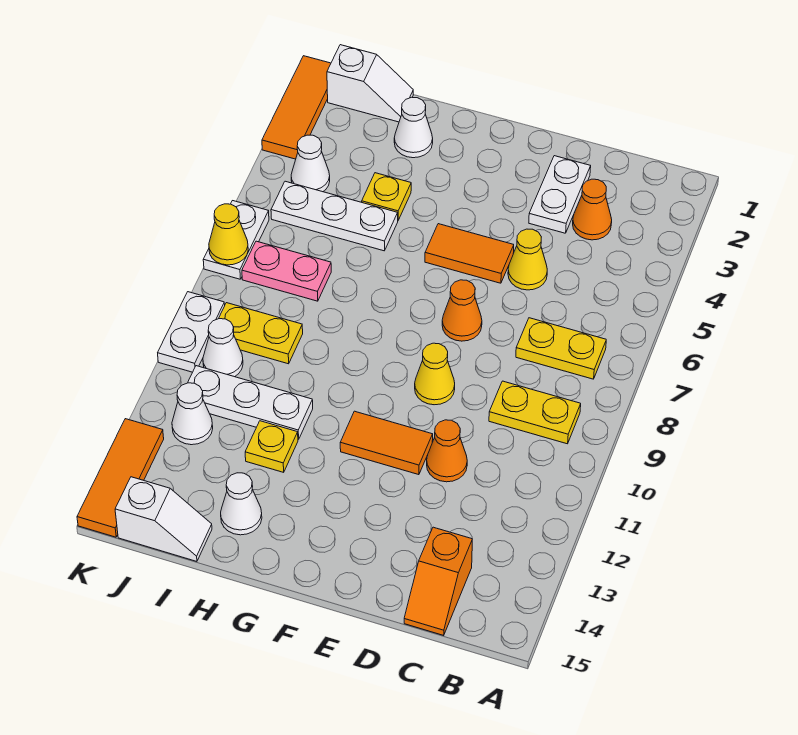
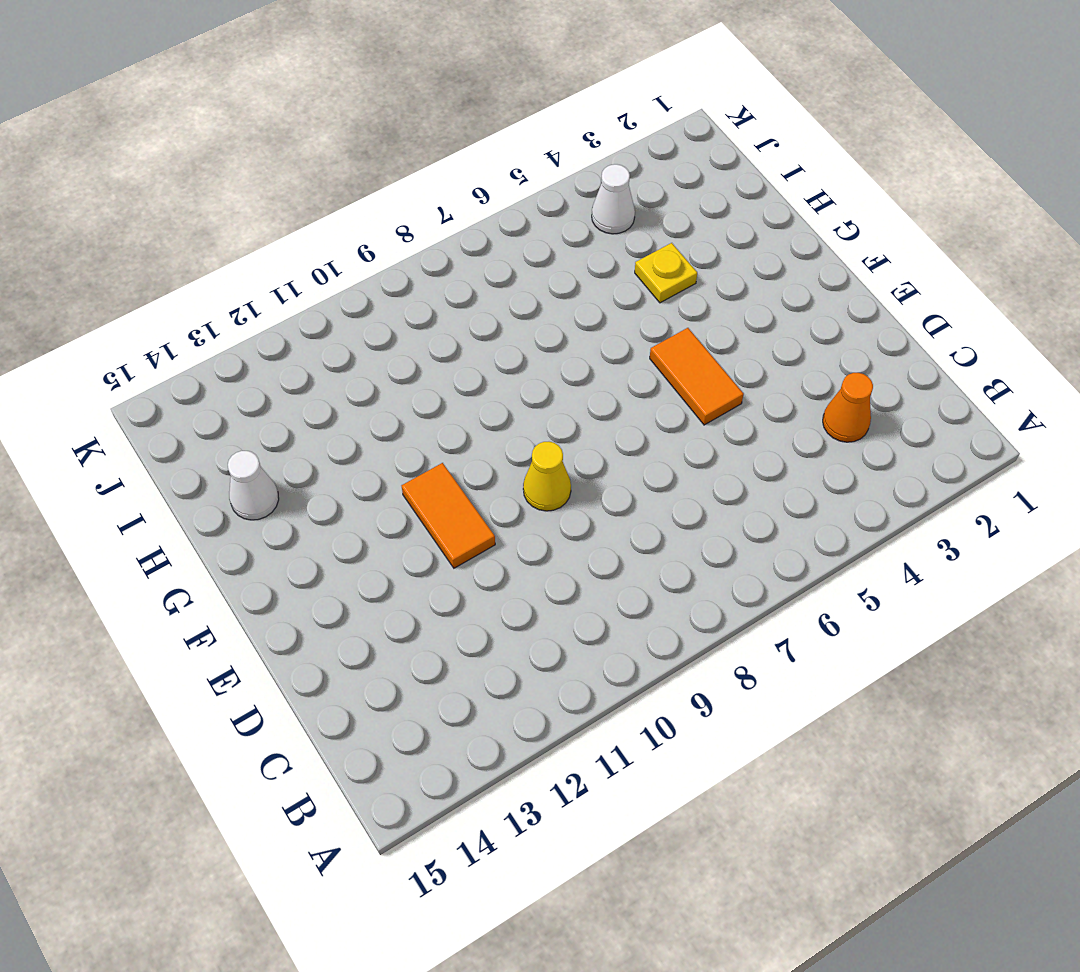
none -> yellow plate B7:C7 level 1
none -> yellow plate B9:C9 level 1
none -> orange slope C14:C15 level 1 top 14

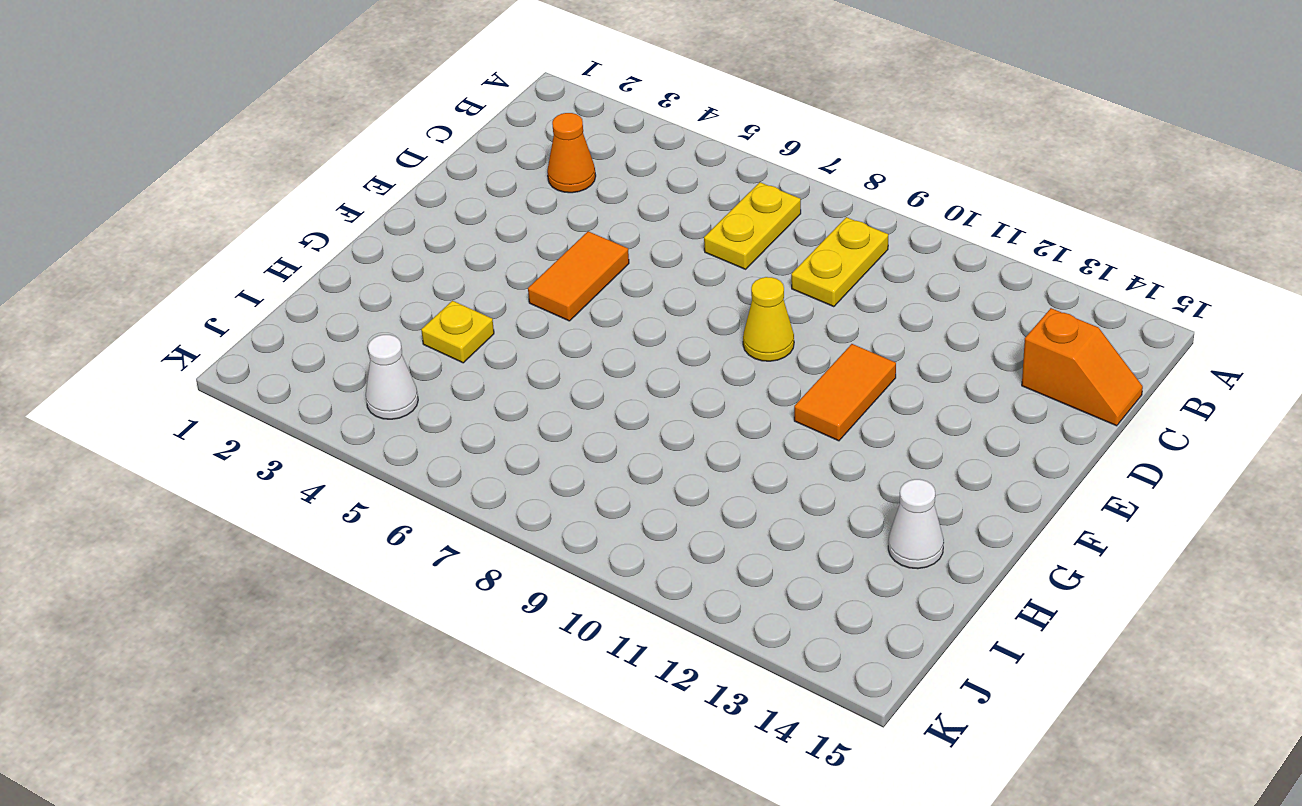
none -> white plate D2:D3 level 1
none -> yellow cone D5 level 1
none -> orange cone D11 level 1

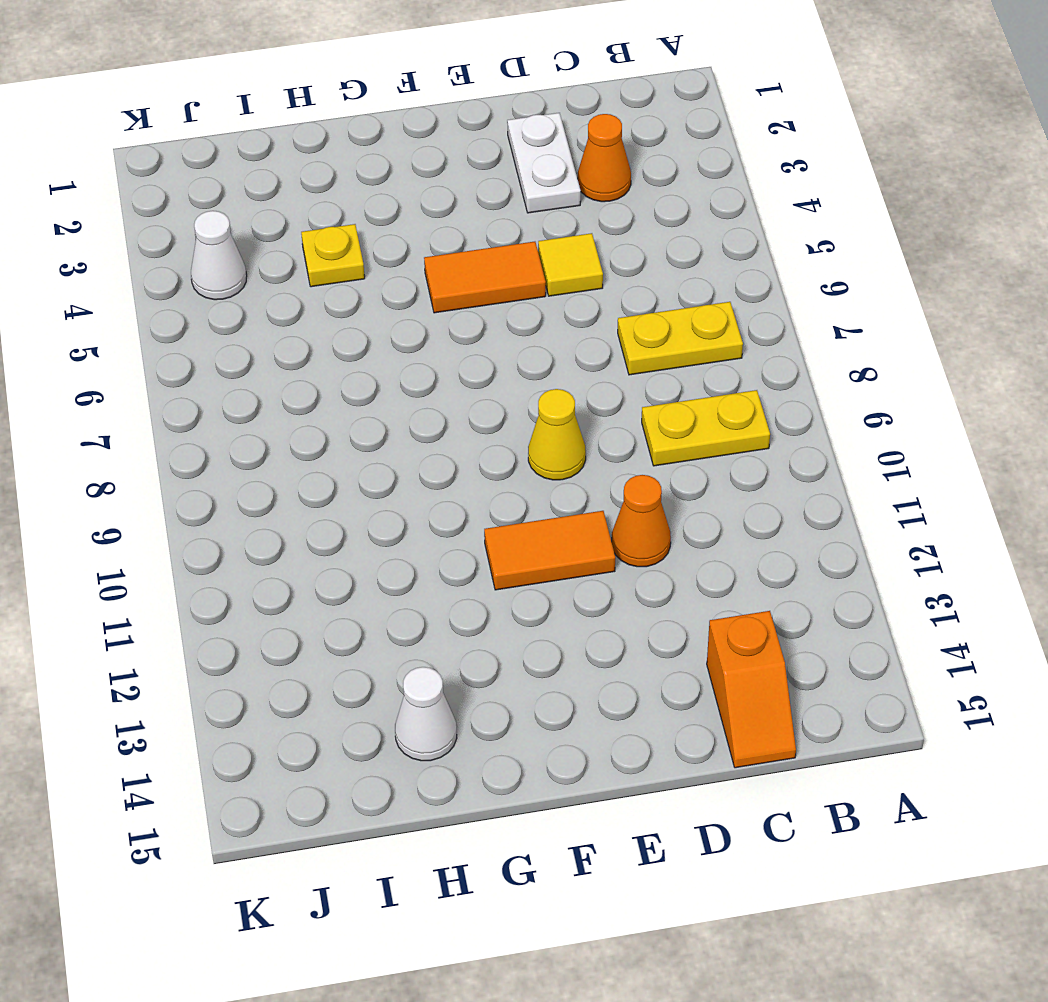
yellow tile D5 level 1 -> yellow cone D5 level 1
none -> orange cone E7 level 1
none -> white cone H2 level 1
none -> white plate H5:J5 level 1

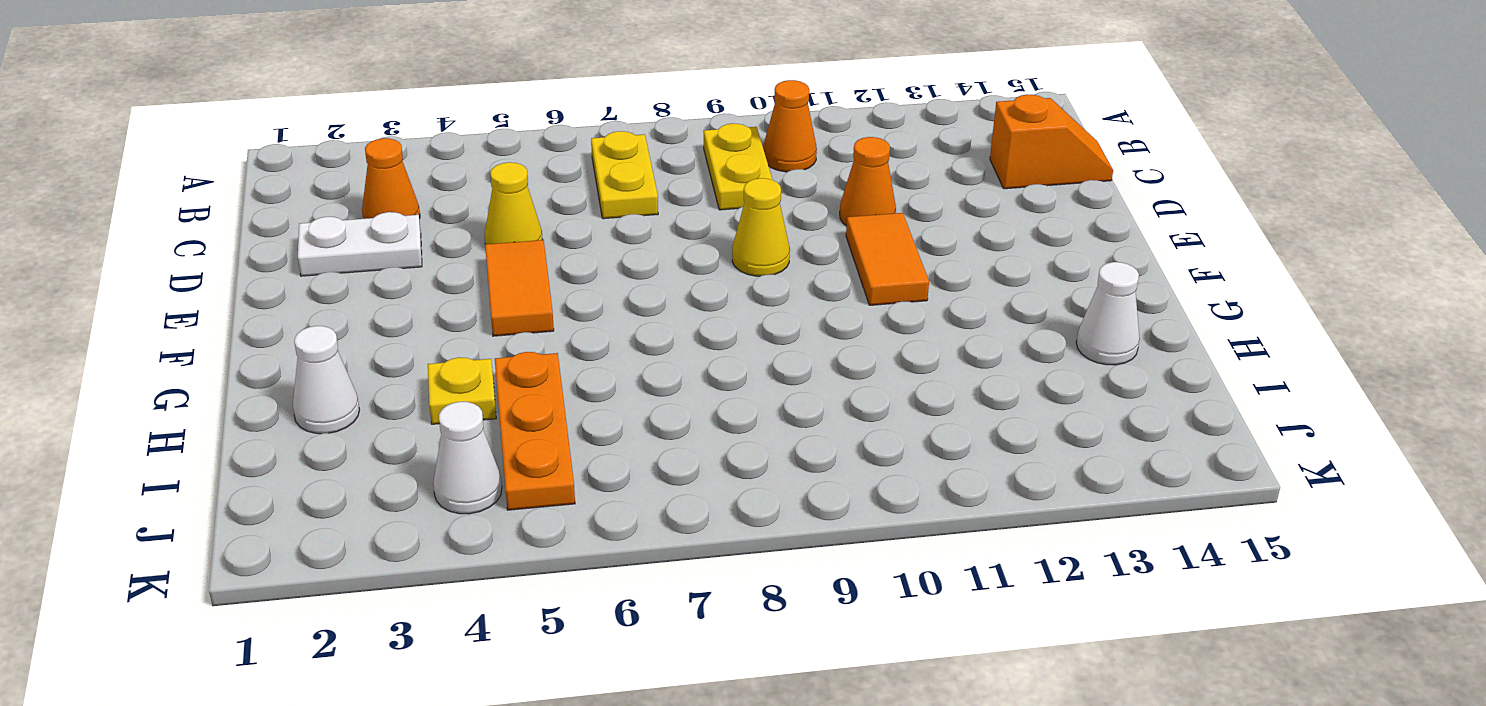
orange cone B10 level 1 -> orange cone E7 level 1
orange plate H5:J5 level 1 -> white plate H5:J5 level 1
none -> white plate H11:J11 level 1
none -> yellow plate H12 level 1
none -> white slope I1:J1 level 1 top J

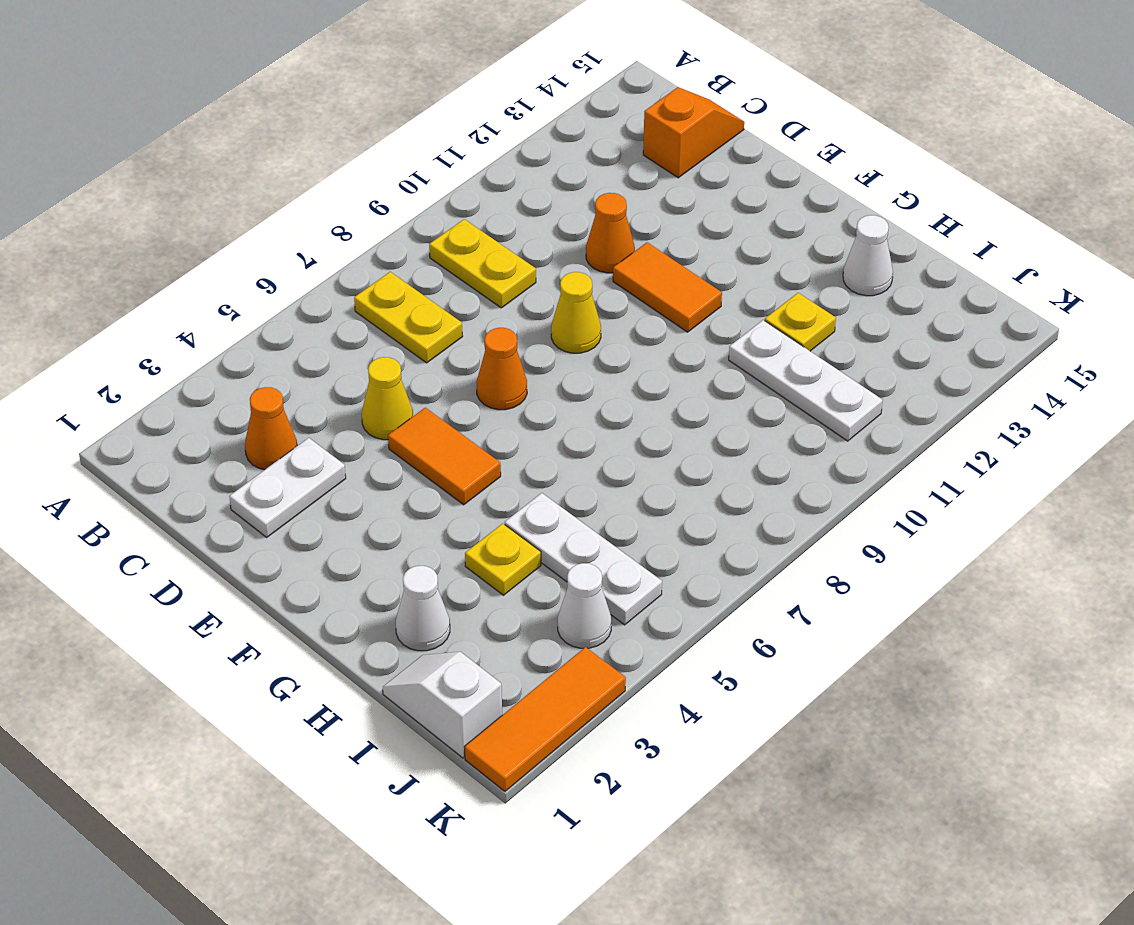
none -> pink plate I7:J7 level 1
none -> yellow plate I9:J9 level 1
none -> white slope I15:J15 level 1 top J

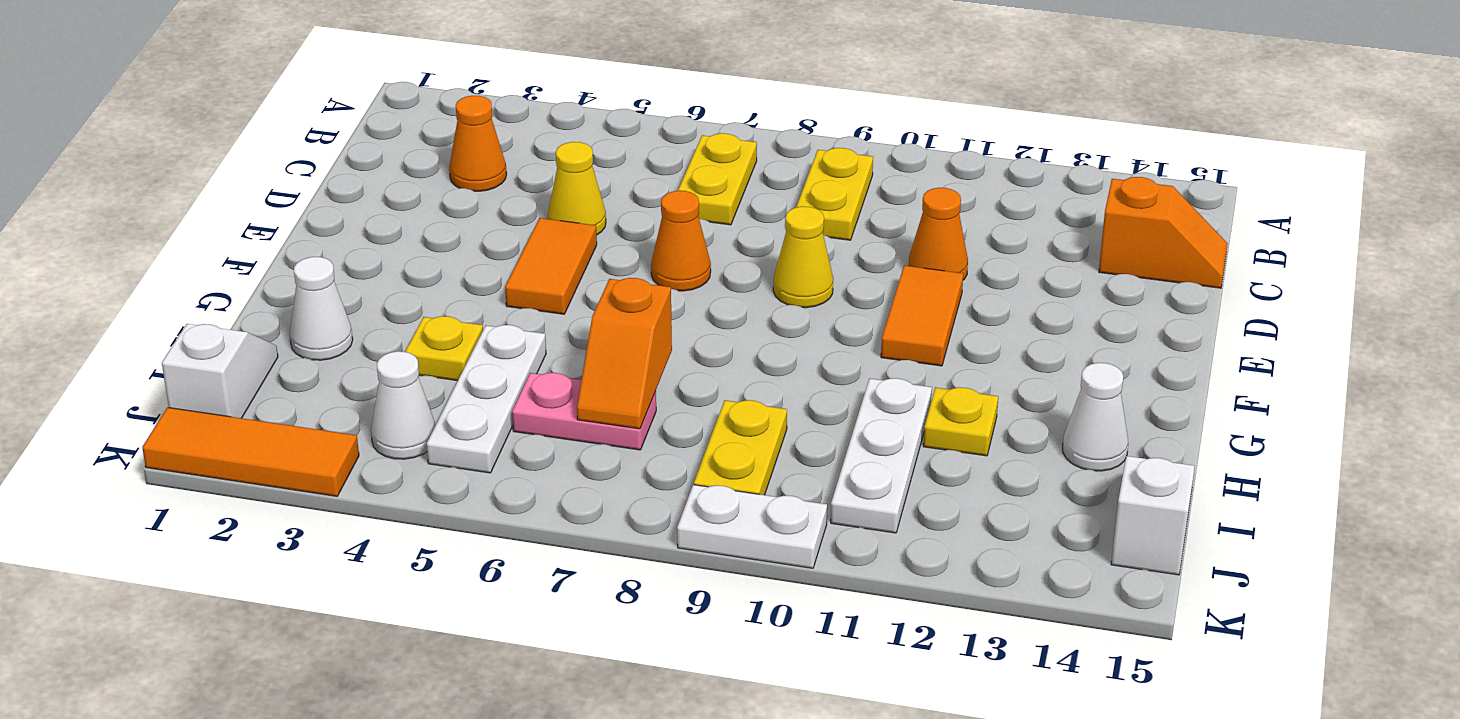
orange slope H7:I7 level 2 top H -> none
pink plate I6:I7 level 1 -> pink plate I7:J7 level 1
none -> white plate D2:D3 level 1
none -> white cone J10 level 1
none -> white cone J12 level 1

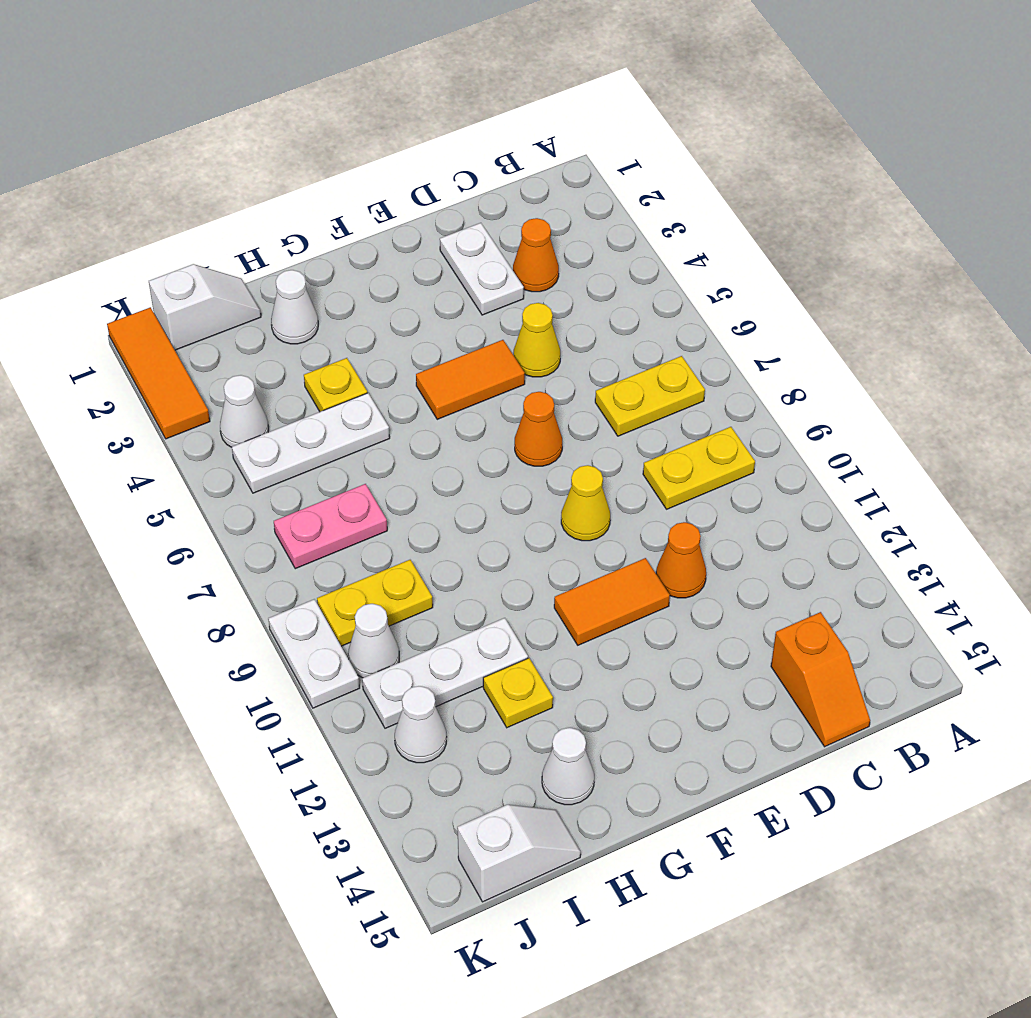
none -> white plate K6:K7 level 1
none -> orange tile K13:K15 level 1
none -> yellow cone K7 level 2

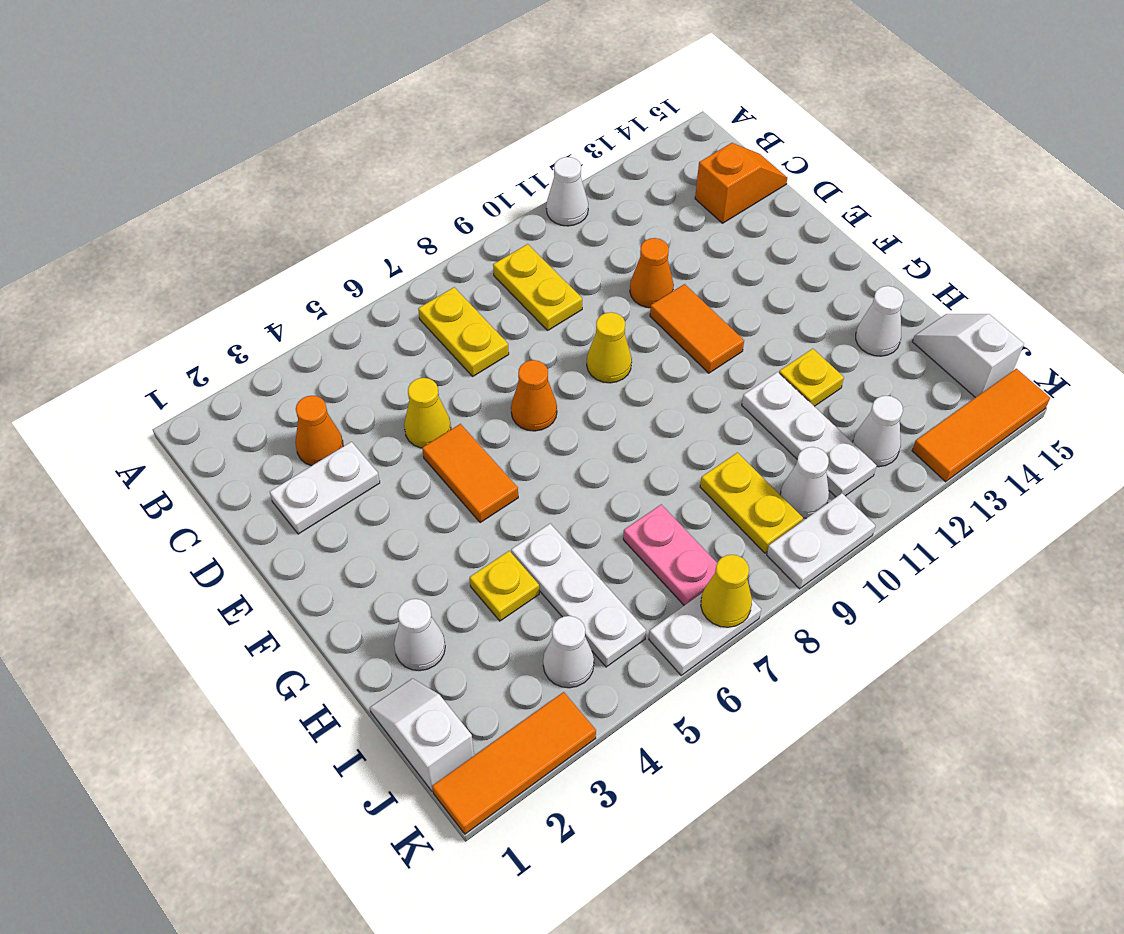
white cone A11 level 1 -> none

